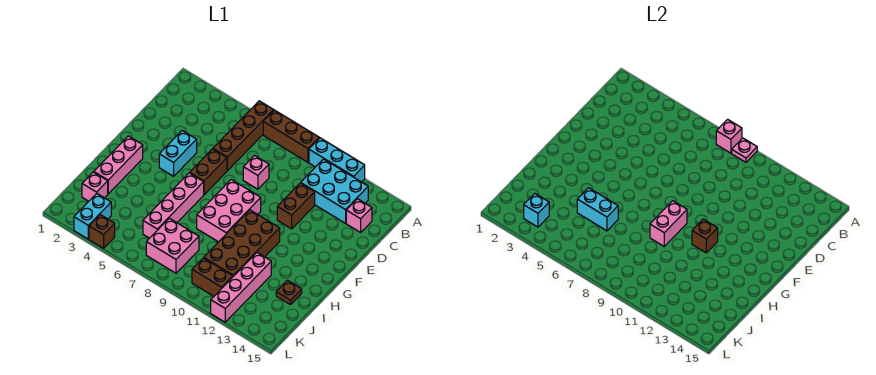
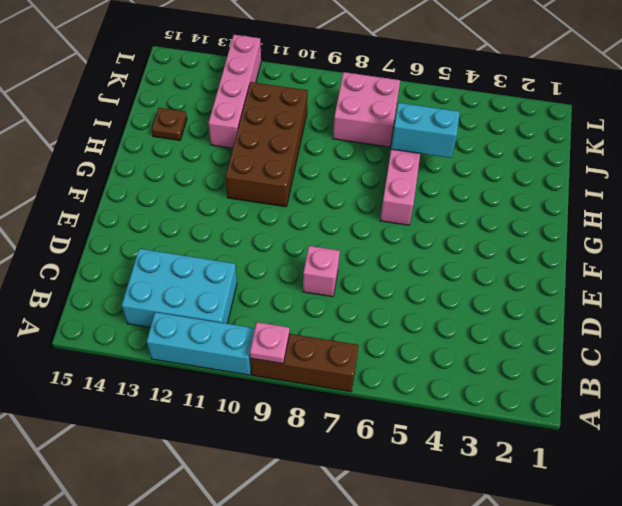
none -> brown brick A6:D6 level 1
none -> pink brick C14 level 1
none -> brown brick D11:E11 level 1

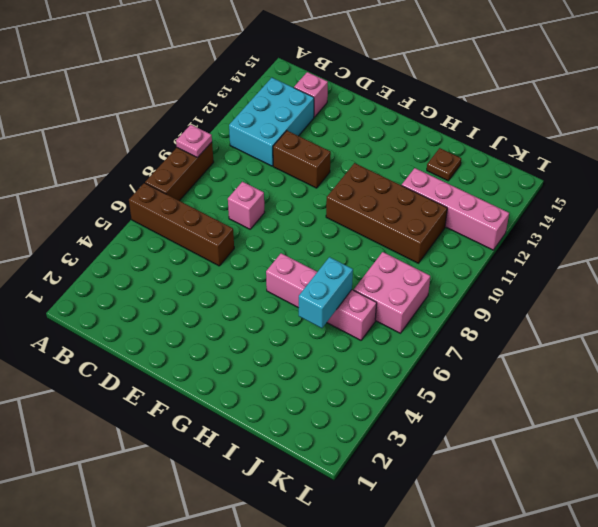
none -> cyan brick A10:A12 level 1
none -> cyan brick E4:F4 level 1
none -> brown brick E6:F6 level 1

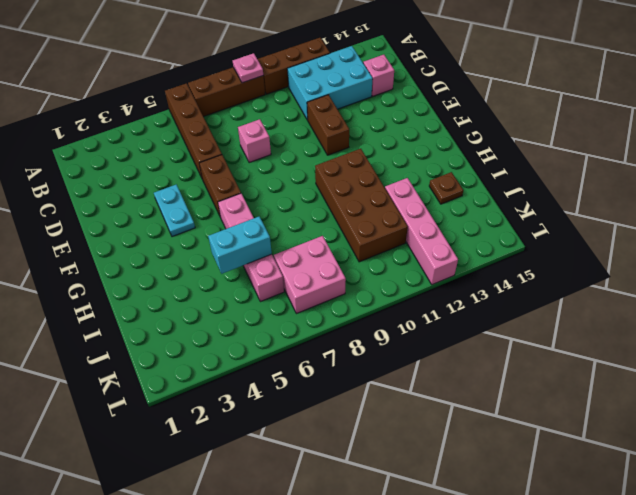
brown brick A10:A12 level 1 -> cyan brick A10:A12 level 1
cyan plate E4:F4 level 1 -> cyan brick E4:F4 level 1
none -> pink brick F8:H9 level 1
none -> pink brick G2:I2 level 1
none -> pink brick J2 level 1

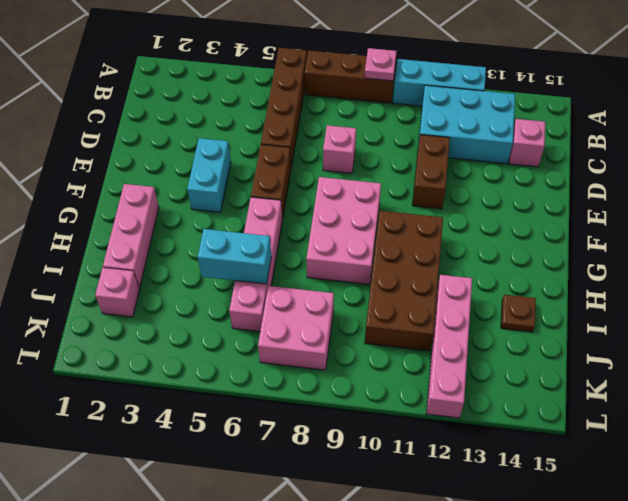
none -> cyan brick K3:L3 level 1
none -> brown brick K10:K11 level 1
none -> brown brick L4 level 1

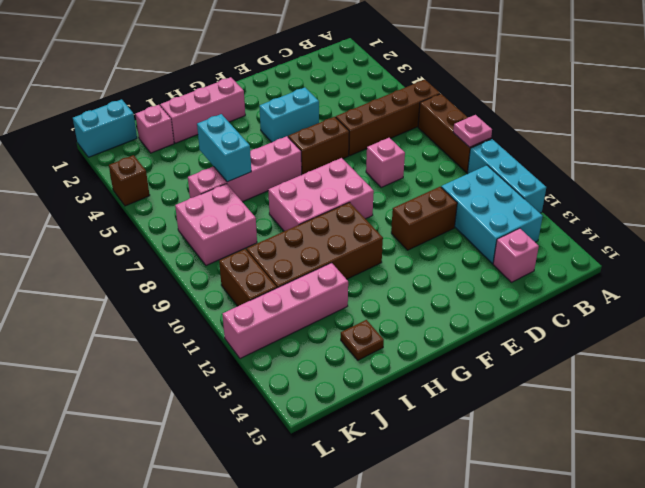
cyan brick K1:L1 level 1 -> cyan brick K3:L3 level 1
none -> pink brick A8 level 2
none -> pink brick G9:H9 level 2
none -> brown brick G11 level 2

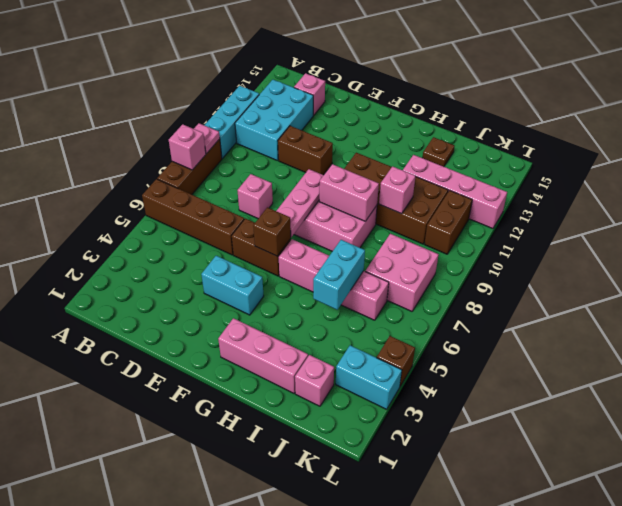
brown brick F6 level 2 -> brown brick G11 level 2
pink plate F7:F9 level 2 -> none
pink brick I10 level 2 -> none
none -> cyan brick K3 level 2

